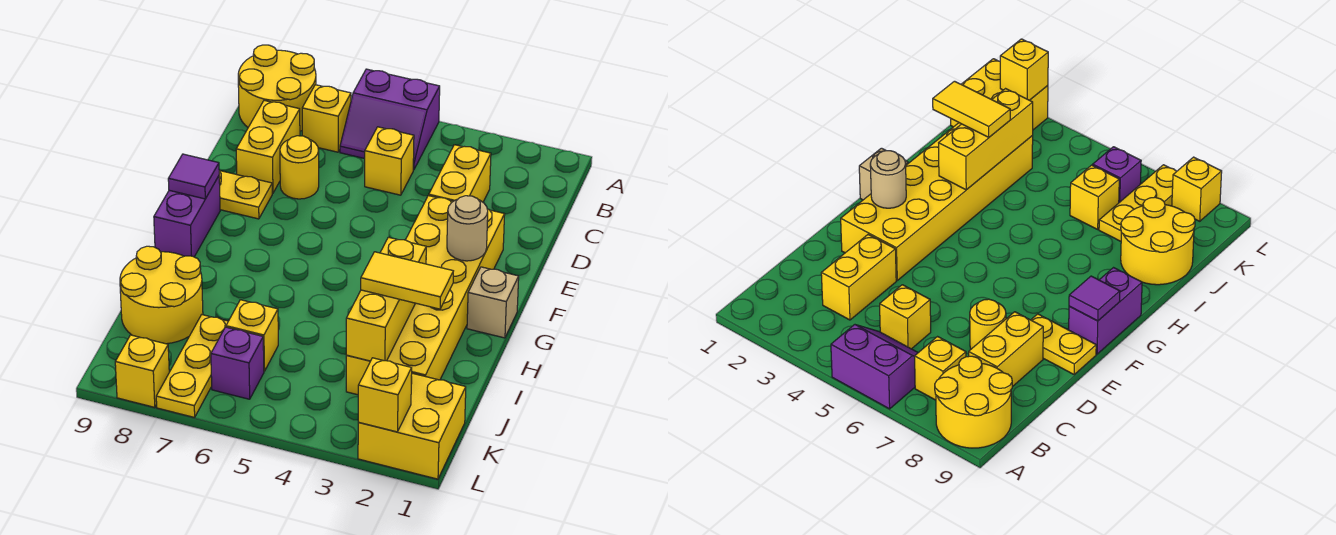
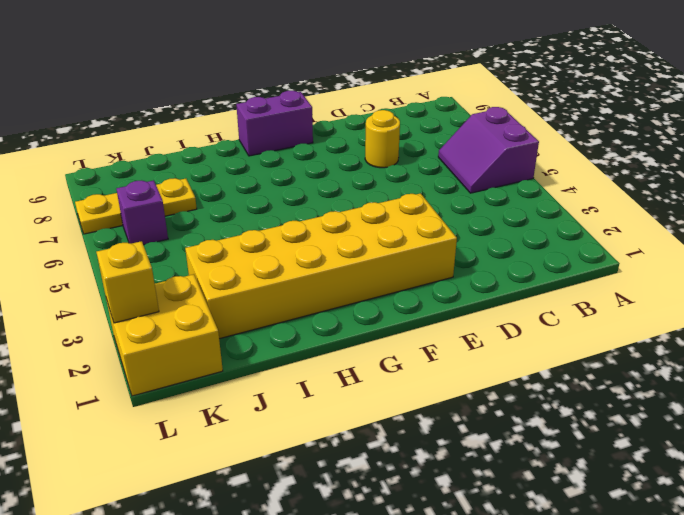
none -> yellow round brick A8:B9 level 1
none -> yellow brick B7 level 1
none -> yellow brick C3:D3 level 1

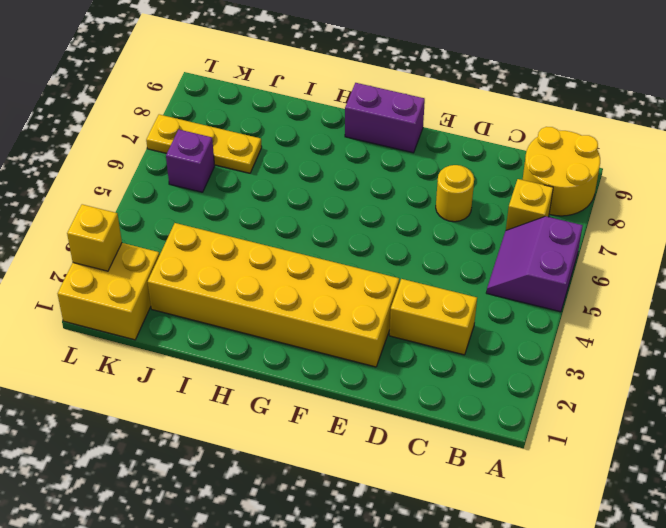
none -> yellow brick C5 level 1
none -> yellow brick C8:D8 level 1
none -> yellow plate E8:E9 level 1

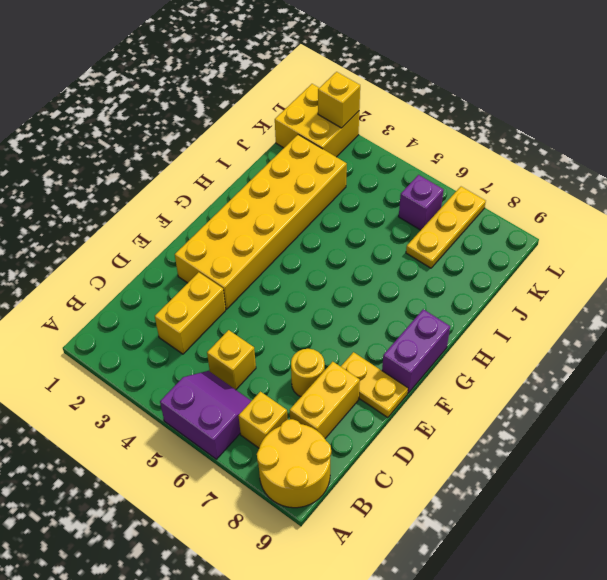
none -> tan brick G1 level 1
none -> yellow round brick I8:J9 level 1
none -> yellow brick J6 level 1

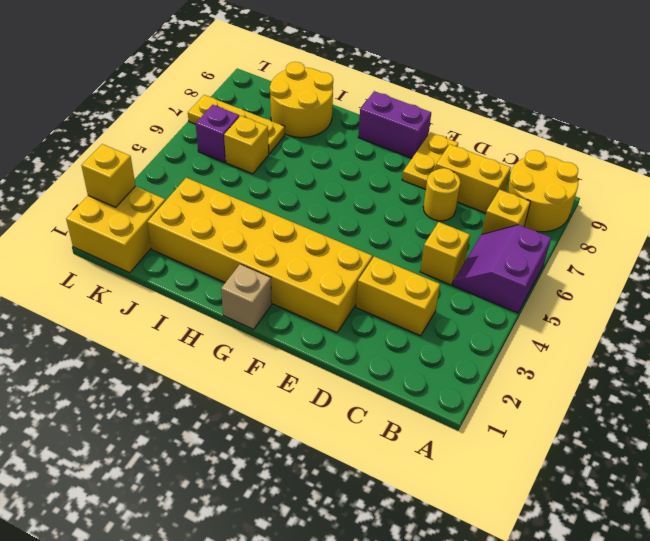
none -> yellow brick L8 level 1
none -> tan round brick F2 level 2
none -> purple tile F9 level 2

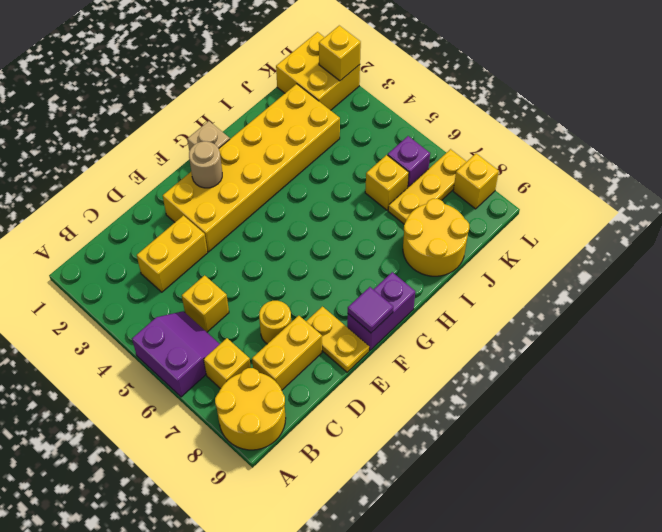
none -> yellow brick H3:J3 level 2
none -> yellow tile I2:I3 level 3

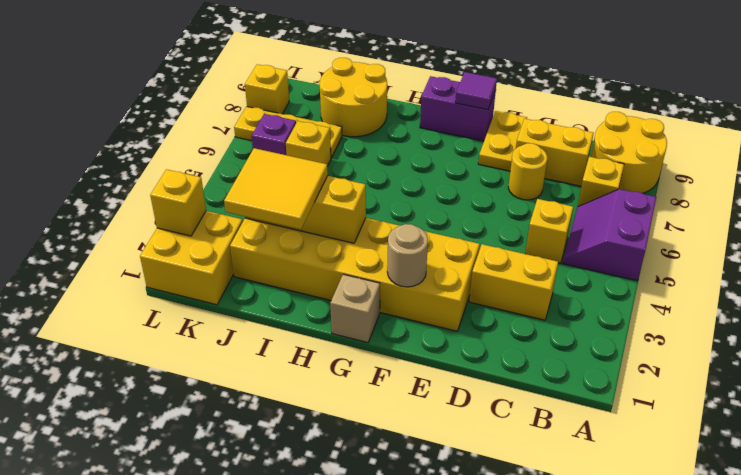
yellow tile I2:J3 level 3 -> yellow tile I2:I3 level 3

